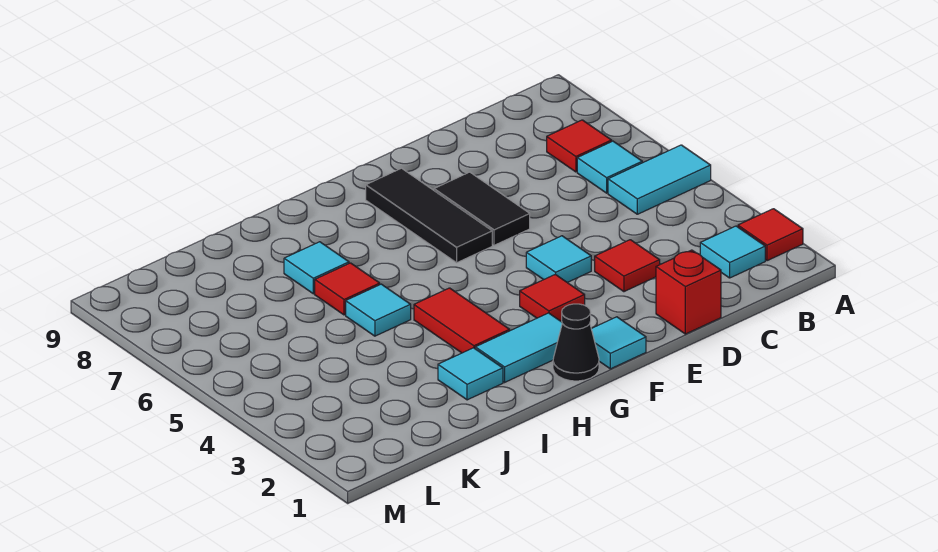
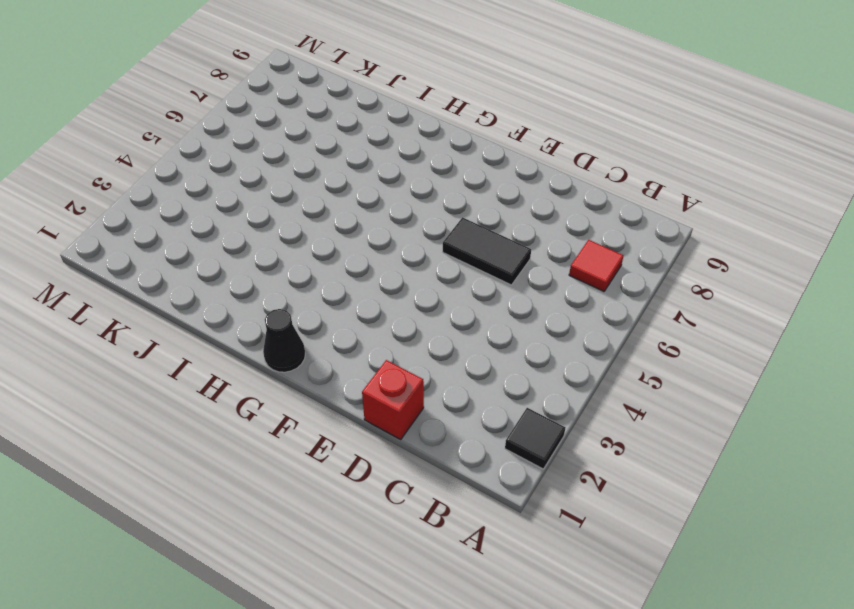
black tile A2 level 1 -> red tile A2 level 1
black tile D6:E6 level 1 -> black tile E6:E7 level 1
none -> cyan tile A5:B5 level 1
none -> cyan tile B2 level 1
none -> cyan tile B6 level 1

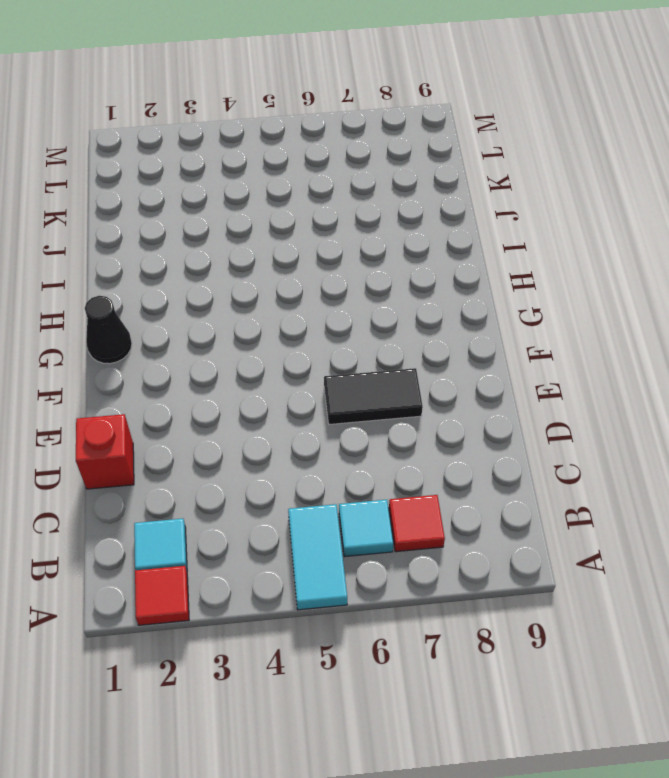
none -> red tile D3 level 1
none -> cyan tile E4 level 1
none -> cyan tile F1 level 1

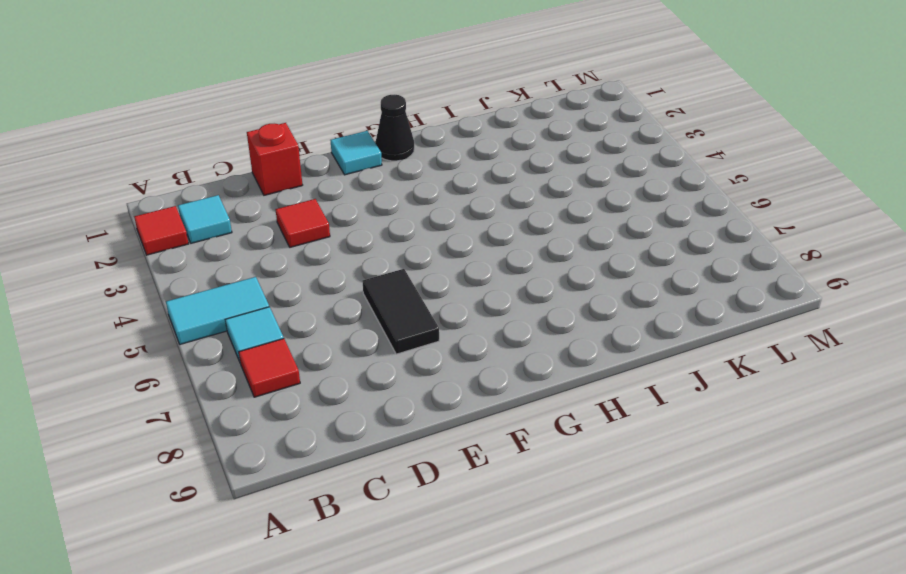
none -> cyan tile E4 level 1
none -> red tile F3 level 1
none -> black tile F6:F8 level 1

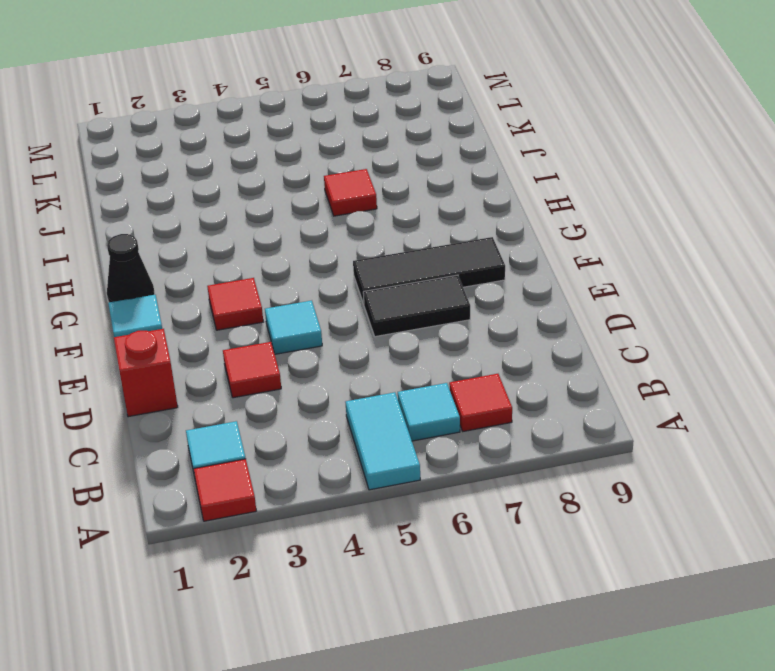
none -> cyan tile G2:H2 level 1
none -> red tile H3:H4 level 1
none -> cyan tile I2 level 1

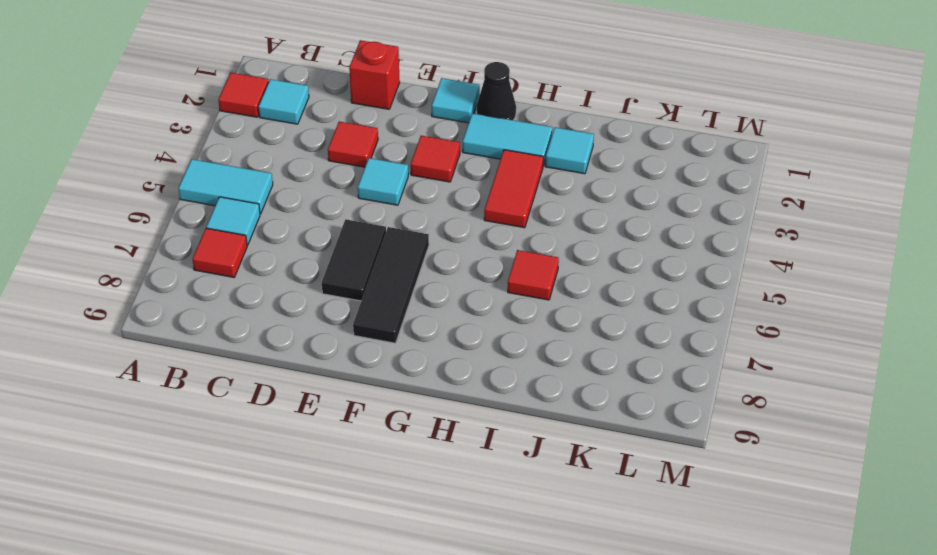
none -> cyan tile I5 level 1
none -> cyan tile I7 level 1

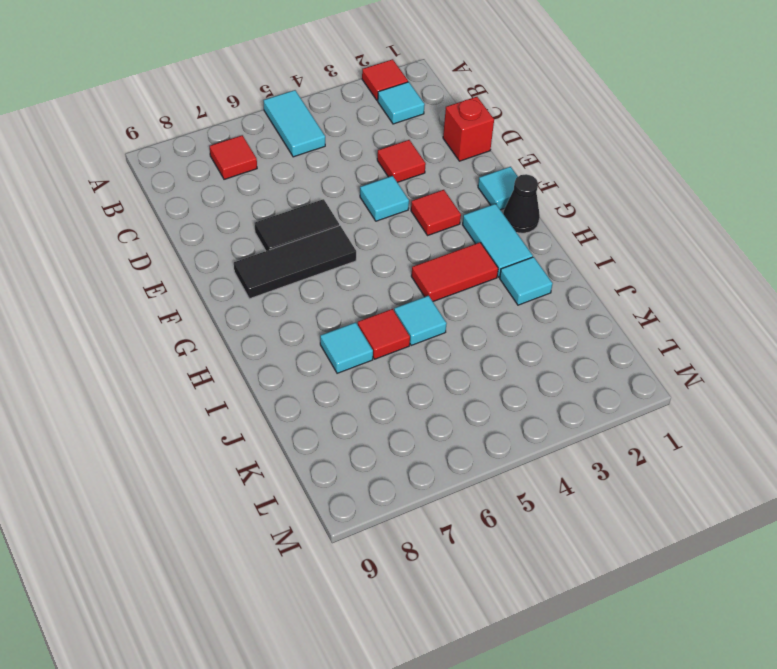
none -> cyan tile B6 level 1

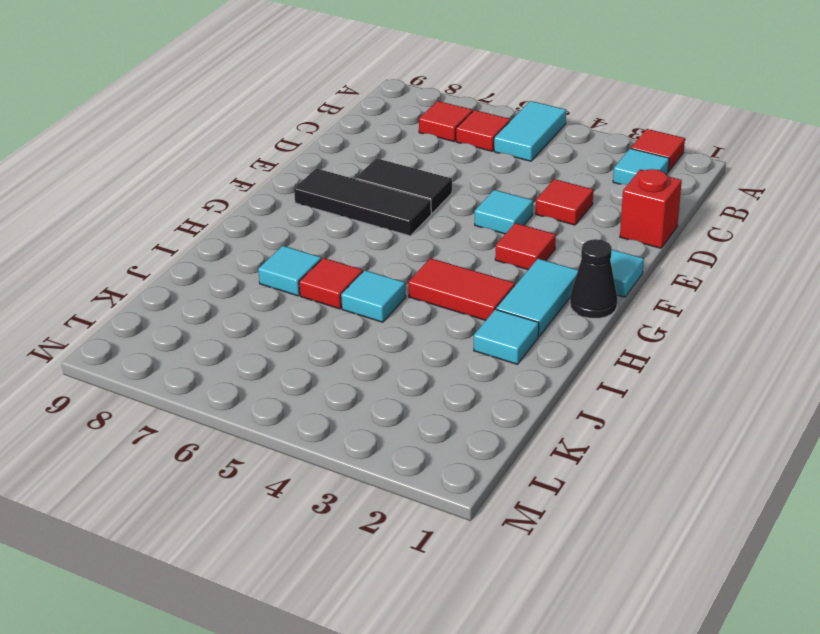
red tile B6 level 1 -> cyan tile B6 level 1

